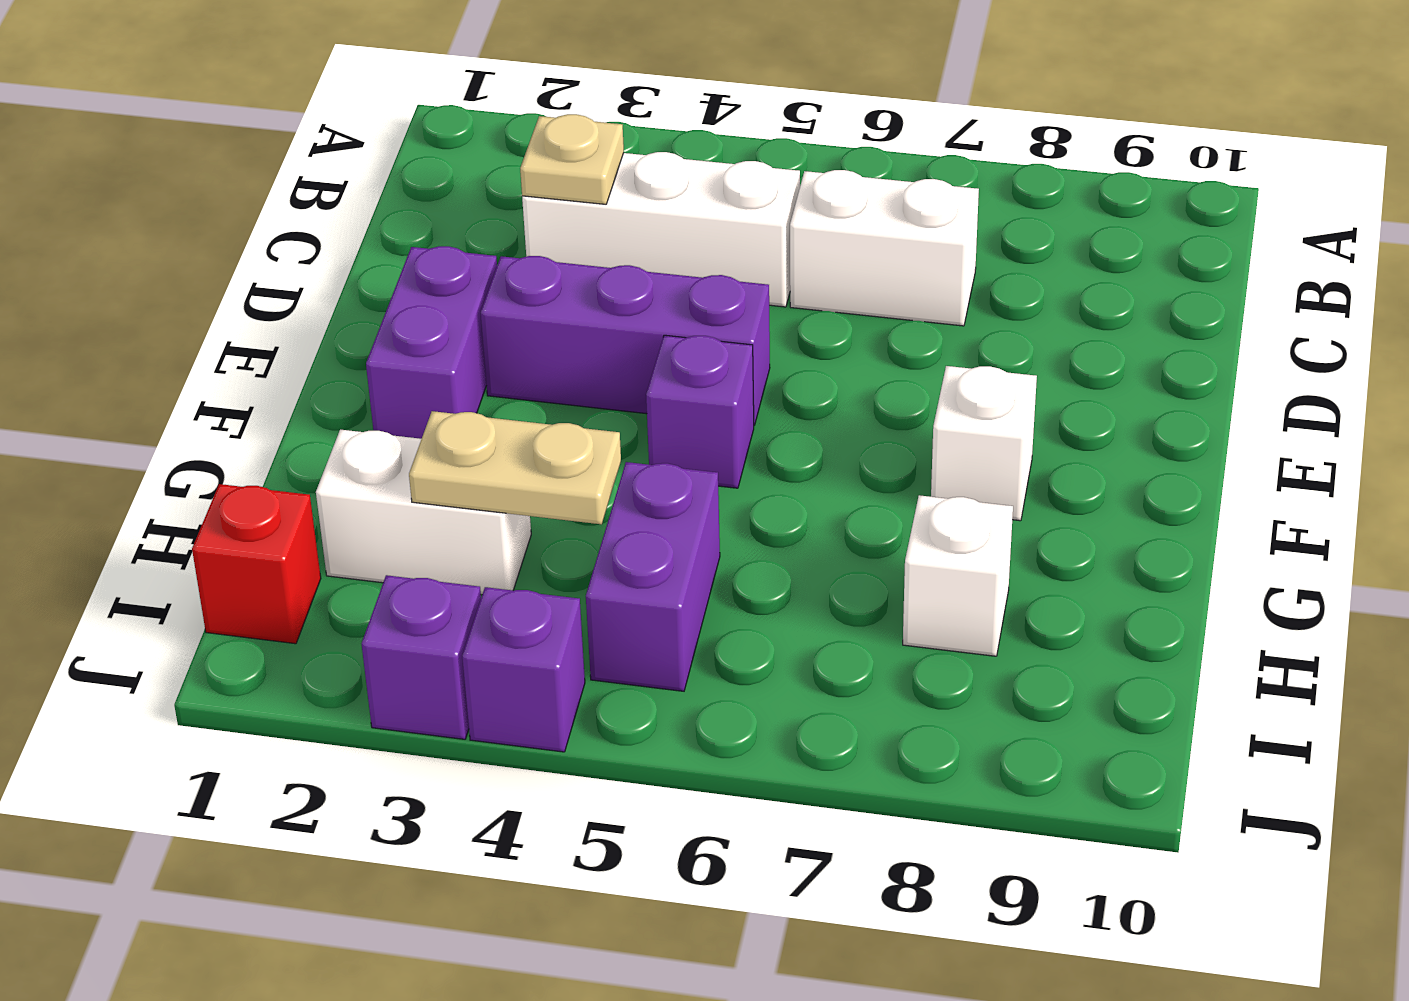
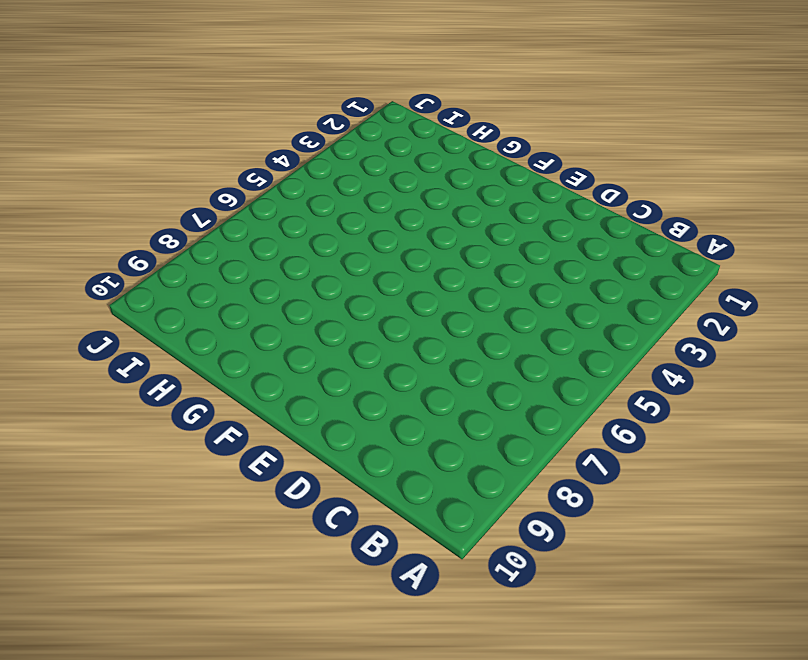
none -> white brick C3:C5 level 1
none -> white brick C6:C7 level 1
none -> purple brick E2:F2 level 1

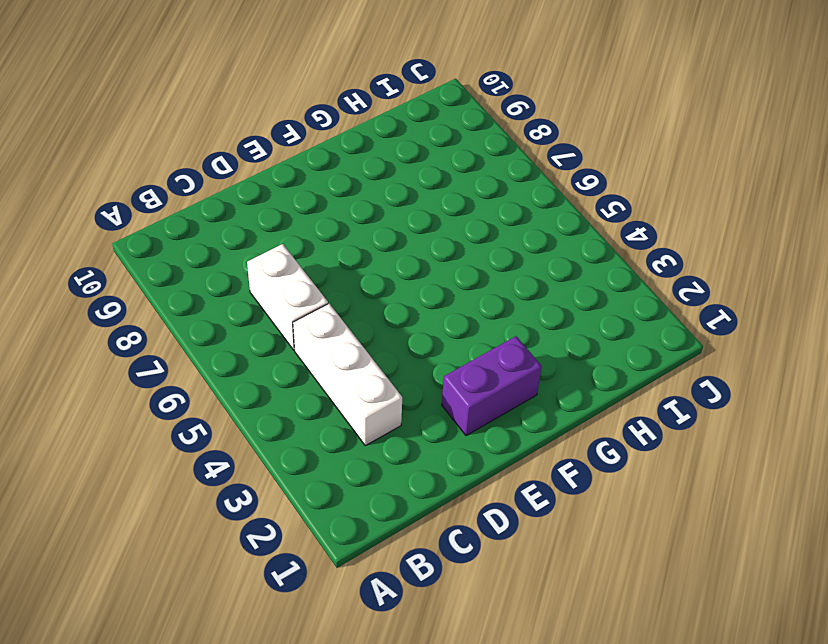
none -> purple brick E3:E5 level 1
none -> purple brick F5 level 1
none -> white brick F8 level 1

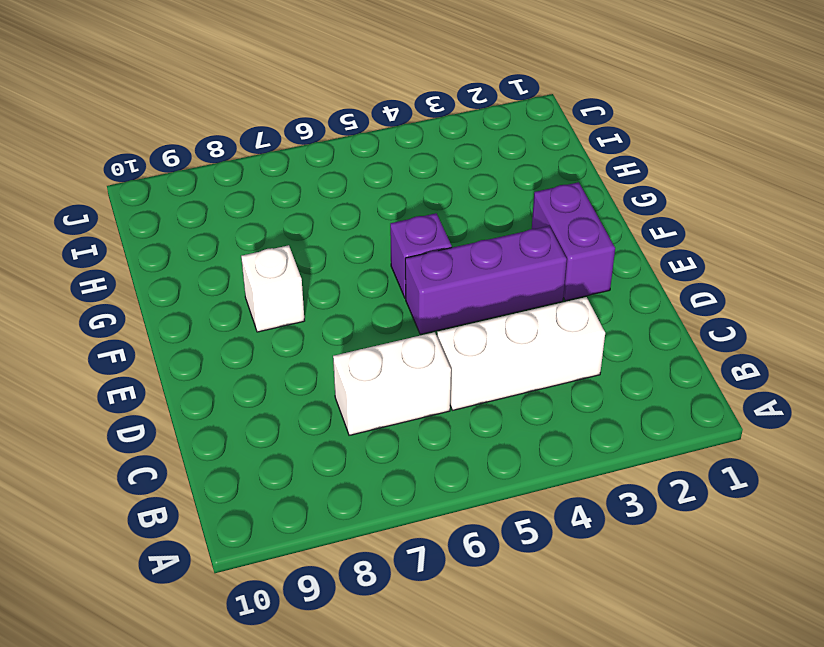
none -> white brick H2:H3 level 1
none -> purple brick H5:I5 level 1
none -> white brick H8 level 1

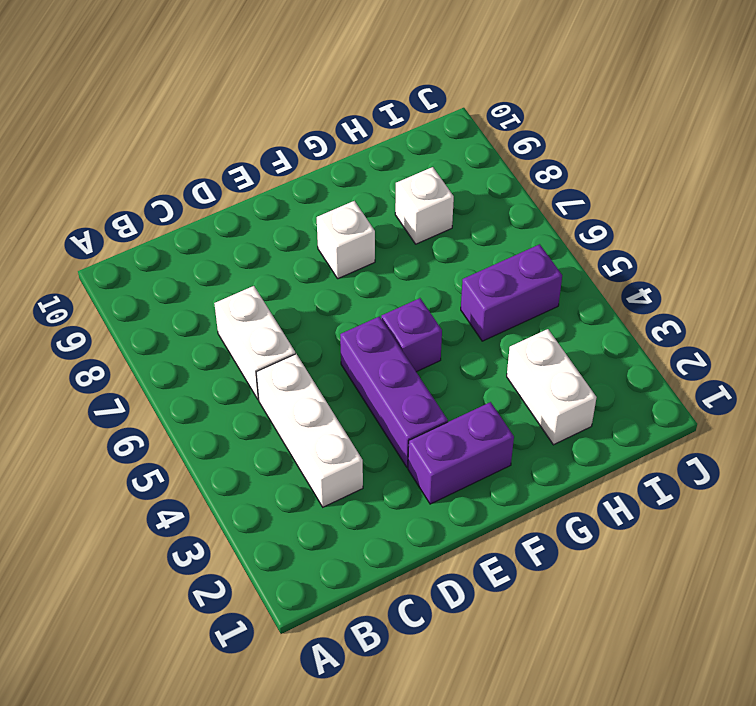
none -> red brick I1 level 1
none -> purple brick J3 level 1
none -> purple brick J4 level 1

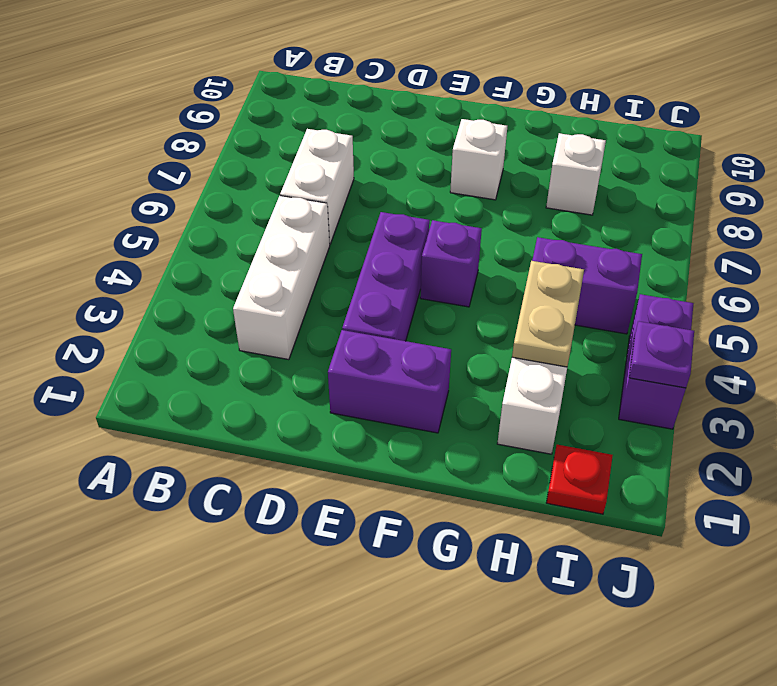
red plate I1 level 1 -> red brick I1 level 1
purple plate J3 level 2 -> none
none -> tan plate C3 level 2

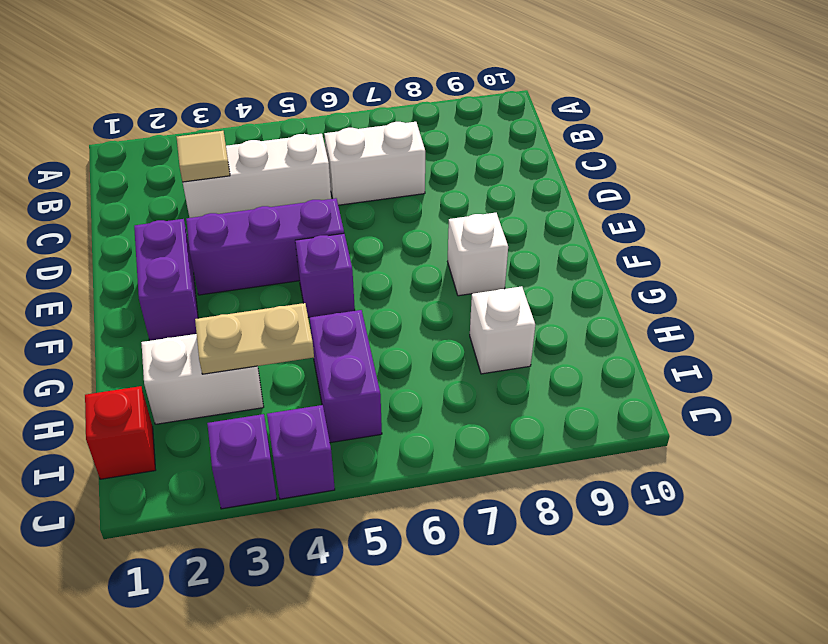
tan tile C3 level 2 -> tan plate C3 level 2

